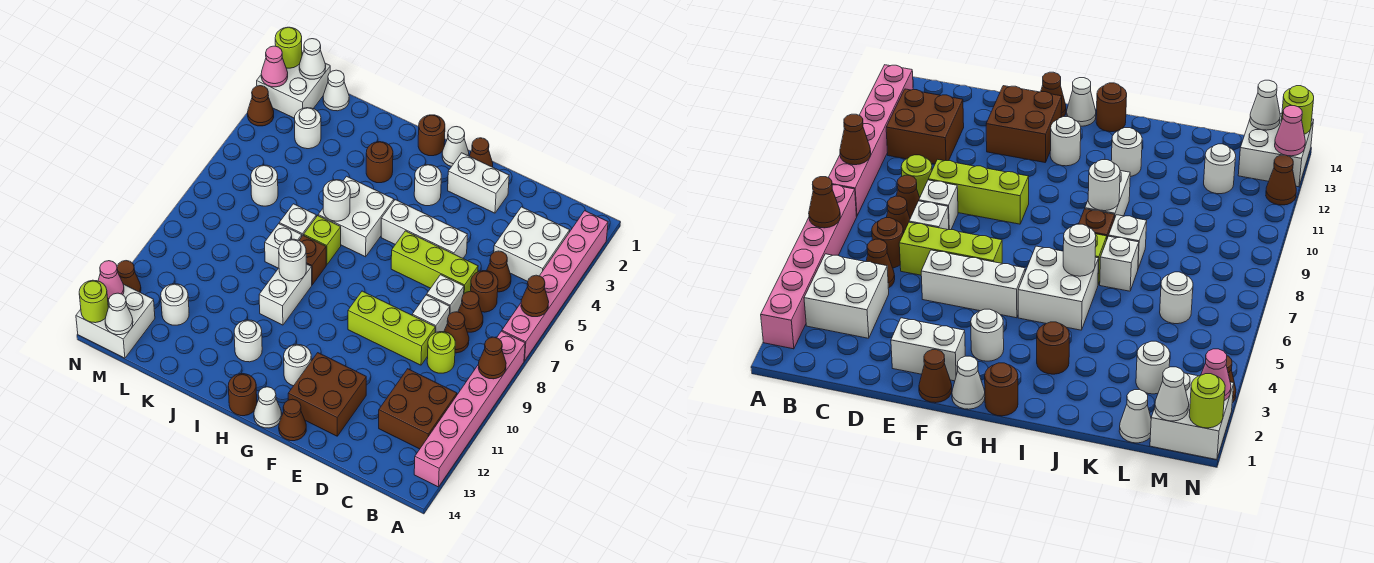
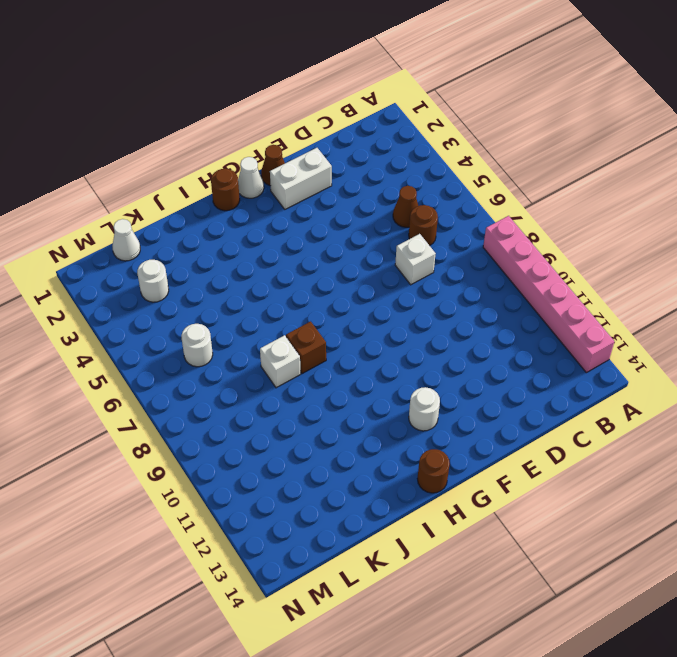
none -> pink brick A2:A7 level 1
none -> white brick B3:C4 level 1
none -> brown brick B11:C12 level 1
none -> brown cone C7 level 1

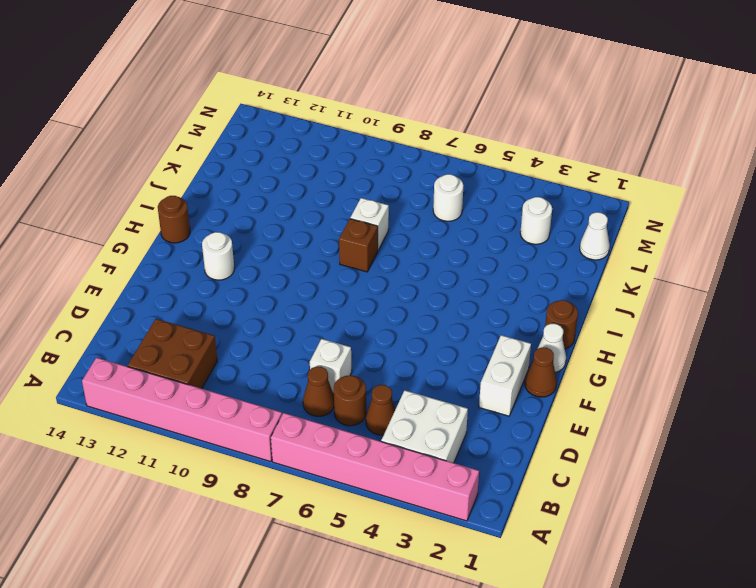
none -> brown cone C8 level 1
none -> lime round brick C9 level 1
none -> lime brick D6:F6 level 1
none -> white brick D8 level 1

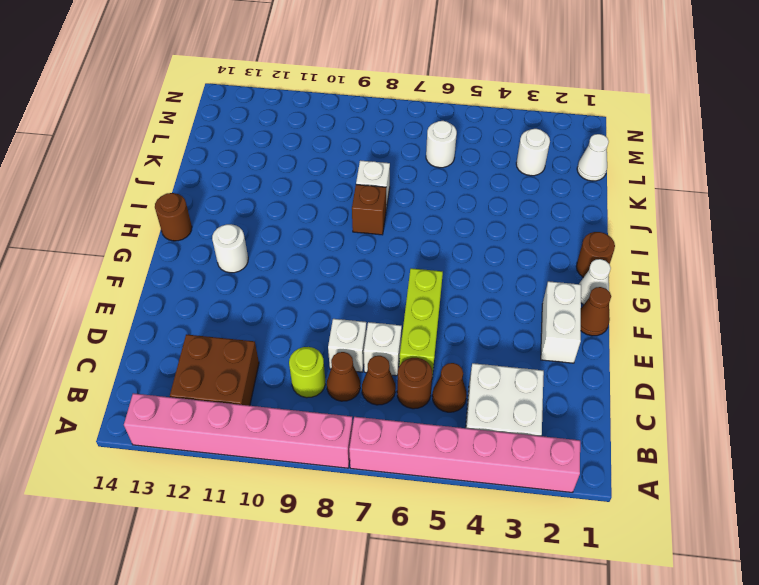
none -> lime brick D9:F9 level 1
none -> white brick E5:G5 level 1
none -> brown brick E12:F13 level 1
none -> brown cone F14 level 1

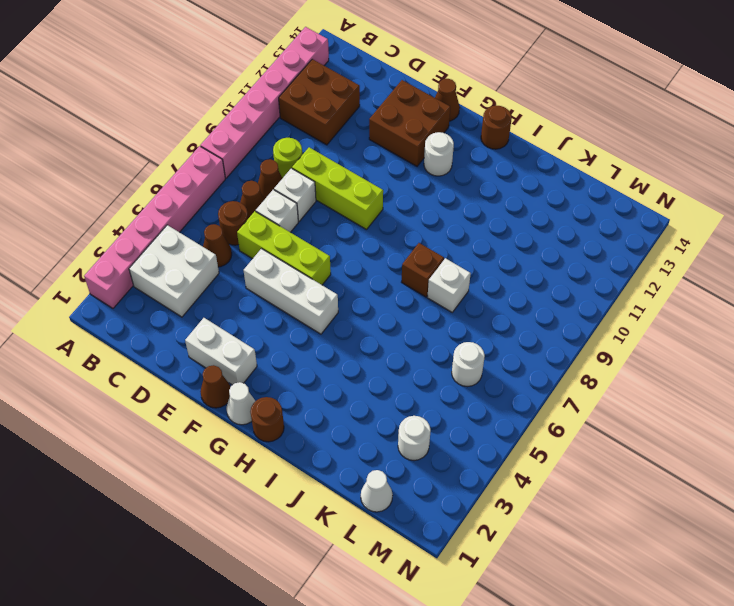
none -> white round brick G3 level 1
none -> white cone G14 level 1
none -> white brick H5:I6 level 1
none -> brown round brick I3 level 1

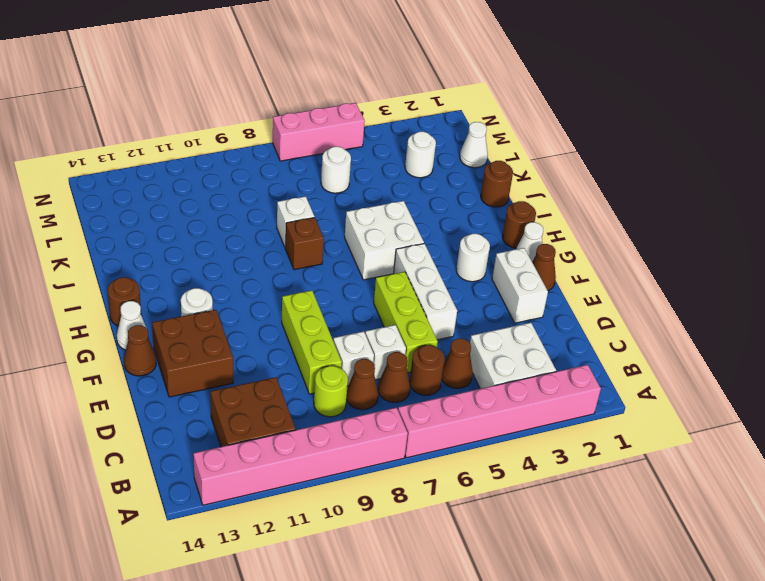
brown round brick J1 level 1 -> brown round brick I3 level 1
pink brick N5:N7 level 1 -> none
none -> lime brick I7 level 1
none -> white brick I9:I10 level 1
none -> white round brick I12 level 1
none -> white brick J7 level 1

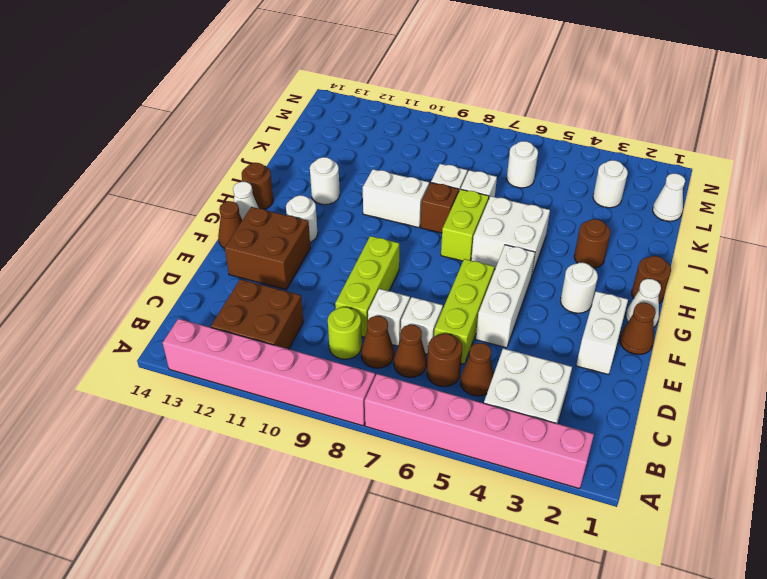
lime brick H7:I7 level 1 -> lime brick I7 level 1
none -> white round brick L12 level 1
none -> white brick M1:N2 level 1
none -> white brick M13:N14 level 1
none -> brown cone N3 level 1

